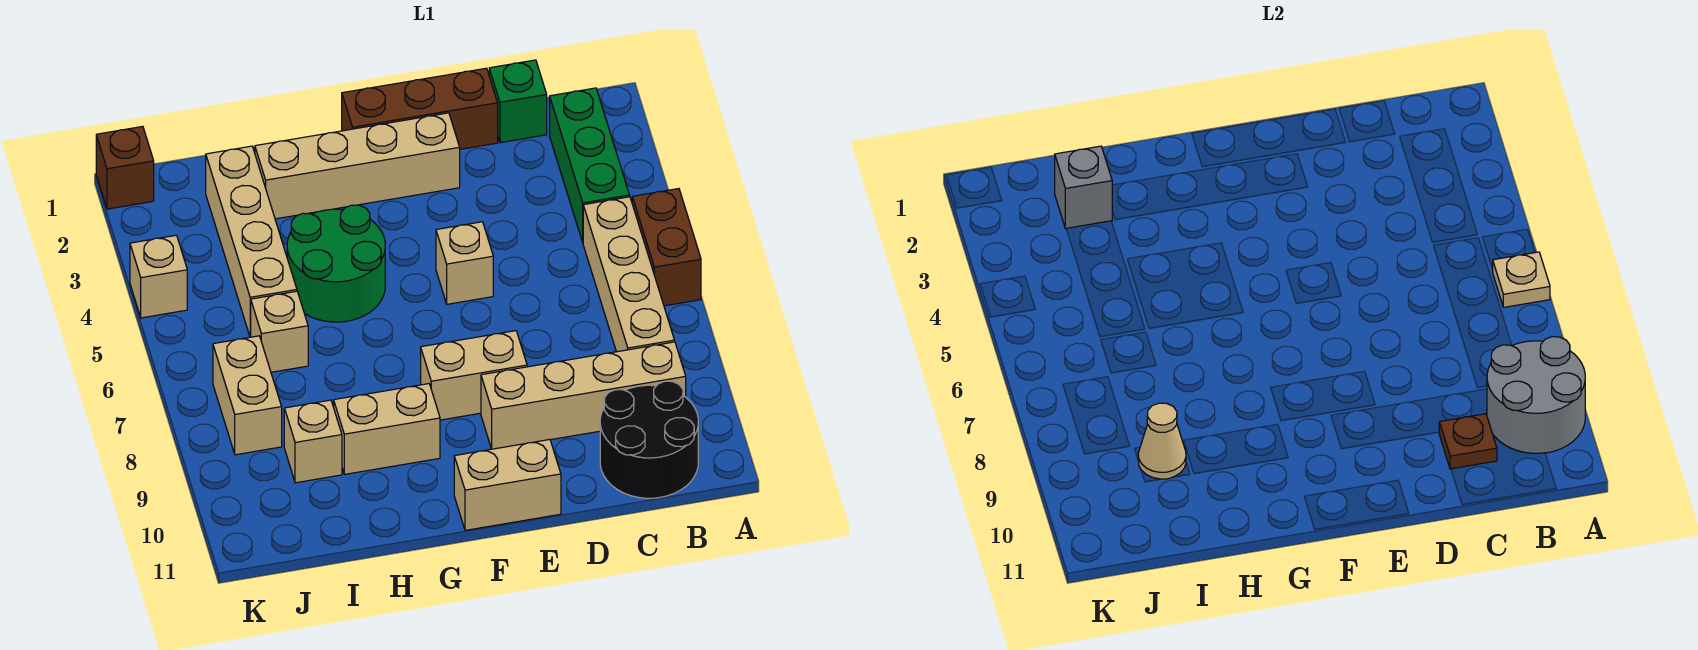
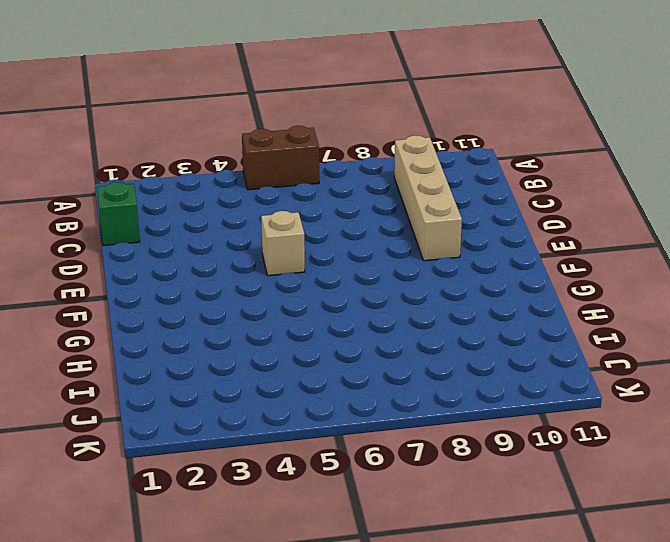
none -> green brick B2:B4 level 1
none -> tan brick B5:B8 level 1
none -> black round brick B10:C11 level 1

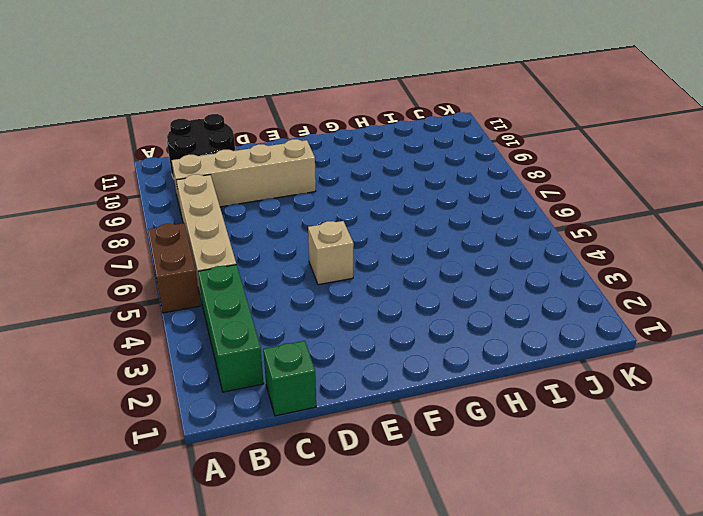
none -> brown brick D1:F1 level 1
none -> tan brick E2:H2 level 1
none -> tan brick E8:F8 level 1

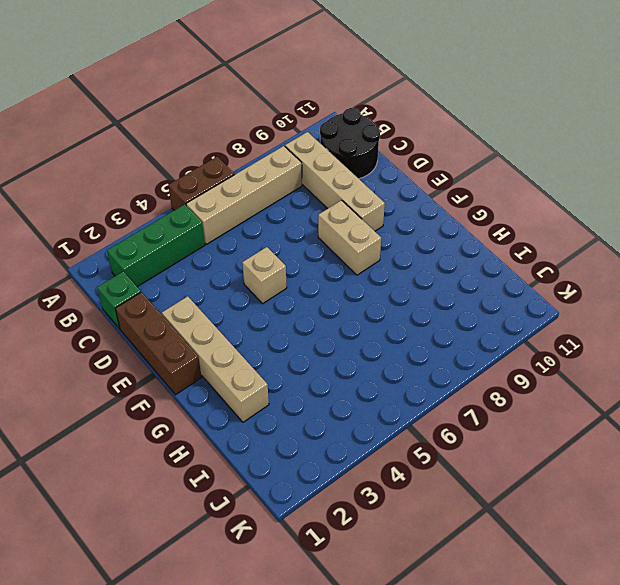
none -> tan brick E11:F11 level 1
none -> green round brick G4:H5 level 1
none -> tan brick G9:H9 level 1

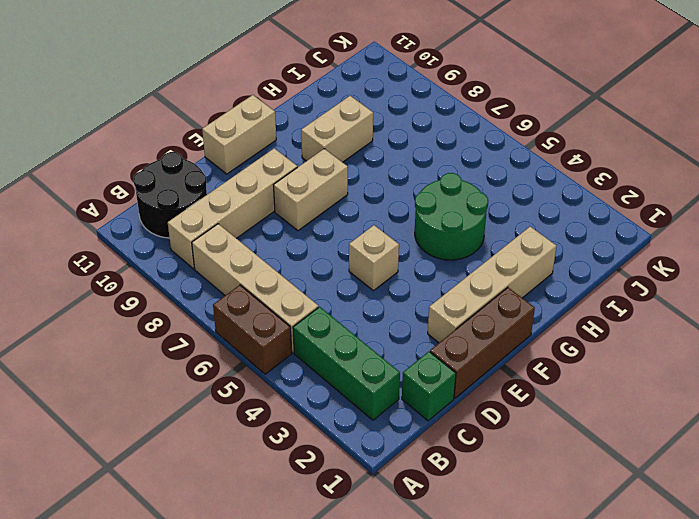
none -> tan brick I2:I5 level 1
none -> tan brick I6 level 1
none -> tan brick I9 level 1

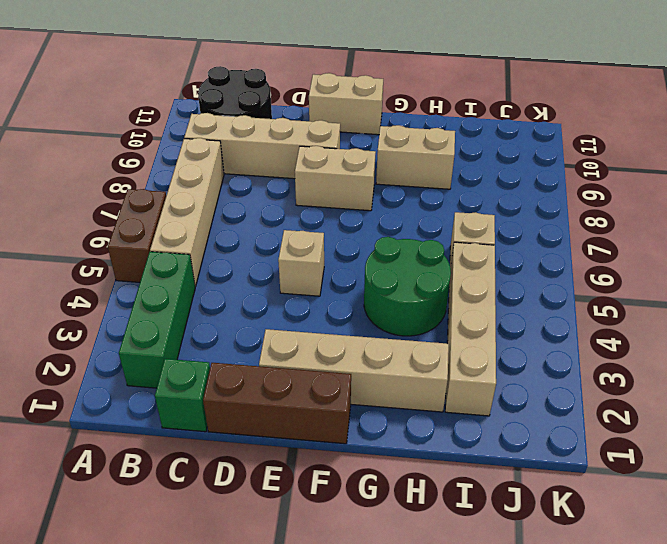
none -> tan brick I9 level 1
none -> tan brick J7:J8 level 1
none -> brown brick K1 level 1

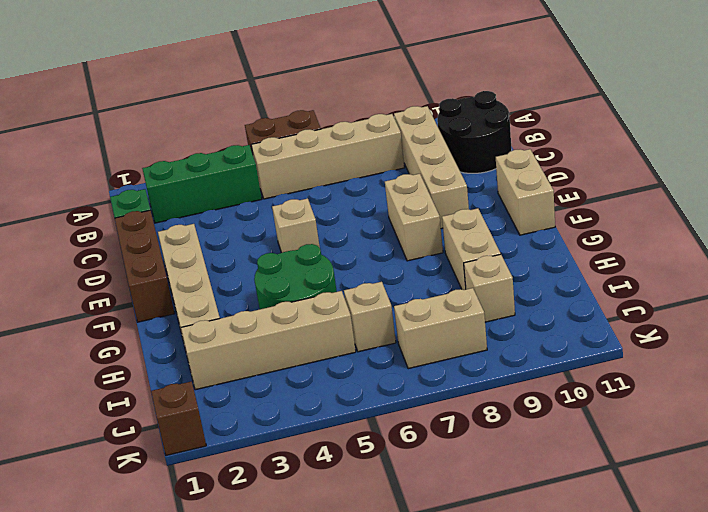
none -> tan brick K4 level 1
none -> tan plate A6 level 2
none -> grey round brick A9:B10 level 2

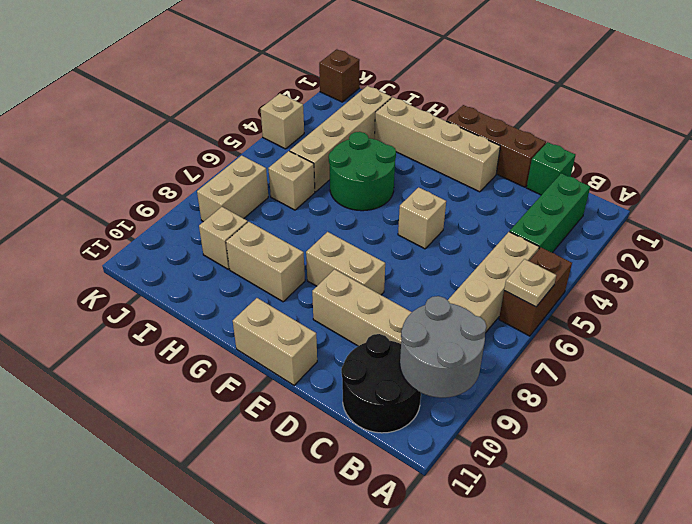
none -> brown plate C10 level 2
none -> grey brick I2 level 2
none -> tan cone I9 level 2

